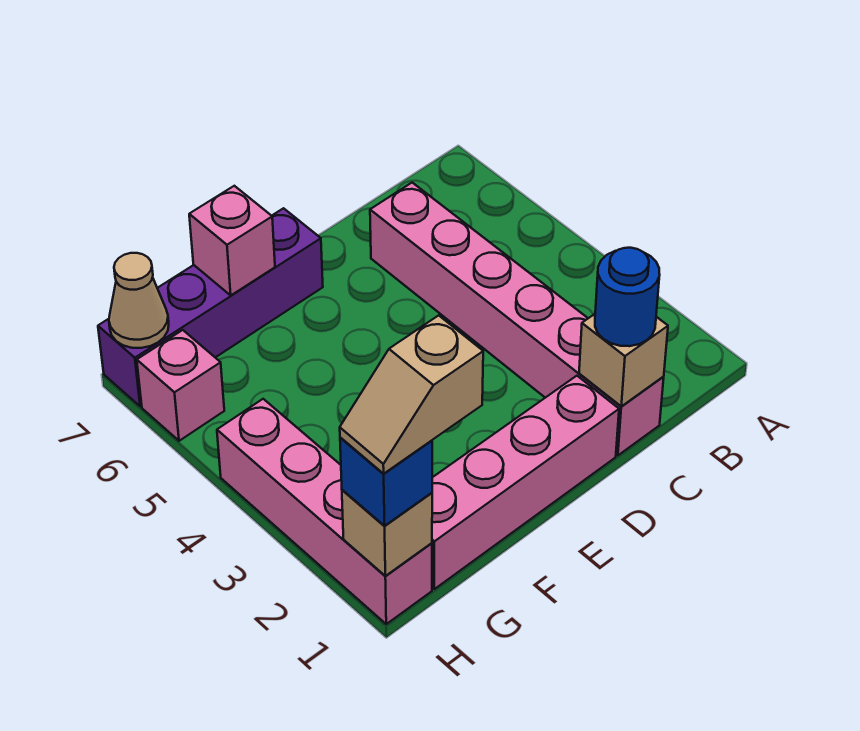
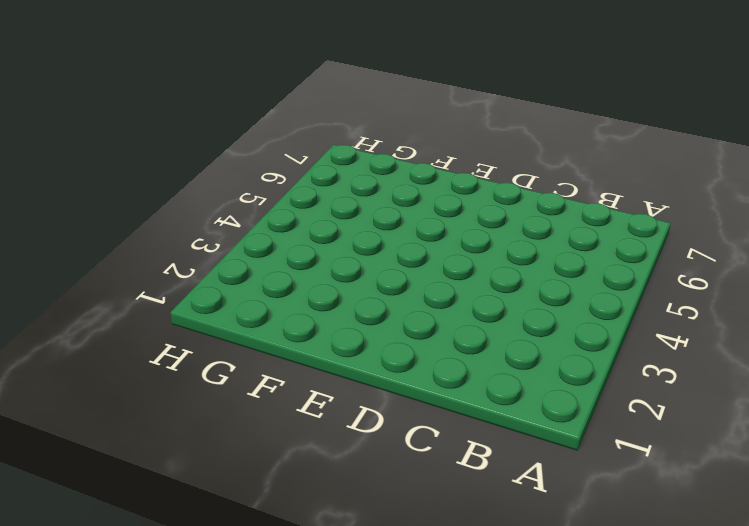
none -> pink brick C1:C6 level 1
none -> pink brick D1:G1 level 1
none -> purple brick E7:H7 level 1

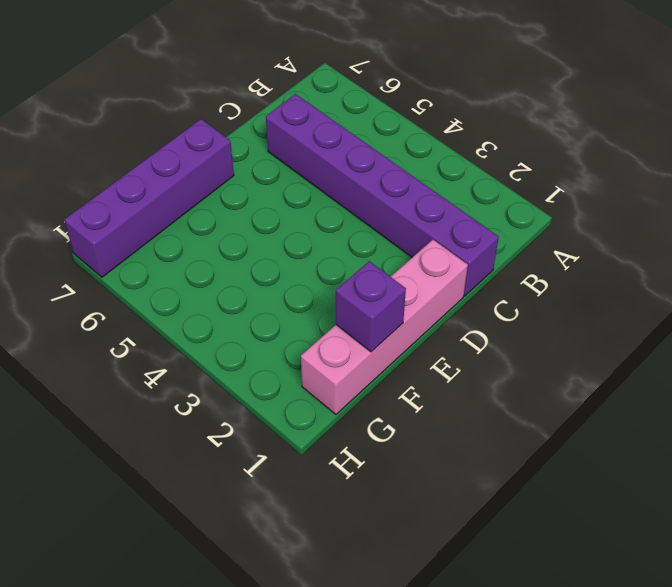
purple brick C1:C6 level 1 -> pink brick C1:C6 level 1
purple brick F1 level 2 -> none
none -> pink brick H1:H4 level 1
none -> pink brick H6 level 1
none -> tan brick C1 level 2

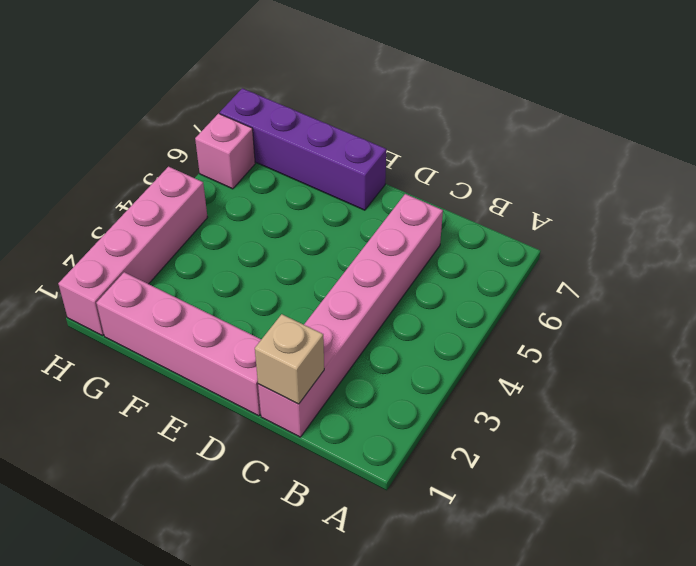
none -> pink brick F7 level 2
none -> tan brick H1 level 2
none -> tan cone H7 level 2

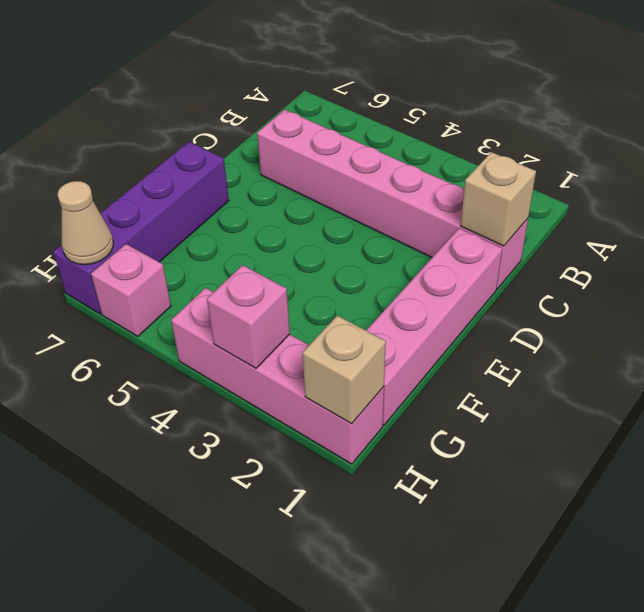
pink brick H3 level 2 -> pink brick F7 level 2
none -> blue round brick C1 level 3
none -> blue brick H1 level 3
none -> tan slope G1:H1 level 4 top G

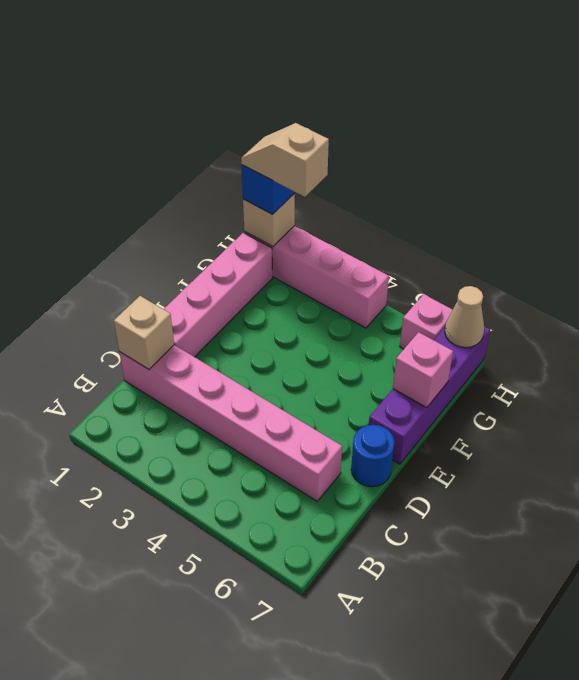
blue round brick D7 level 1 -> blue round brick C1 level 3
tan slope H1:H2 level 4 top 2 -> tan slope G1:H1 level 4 top G

